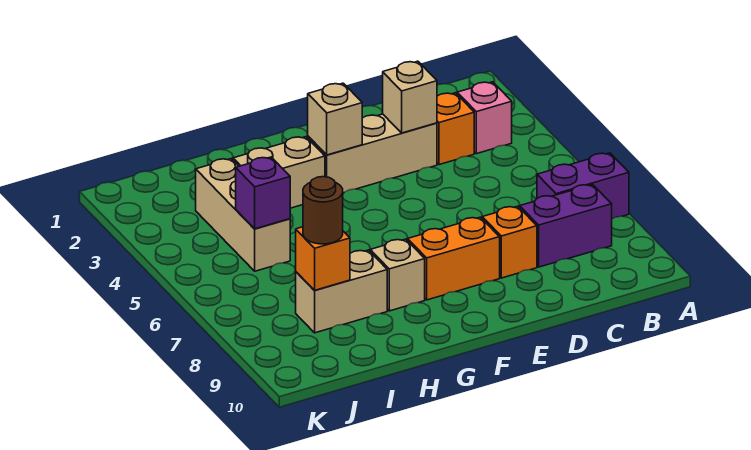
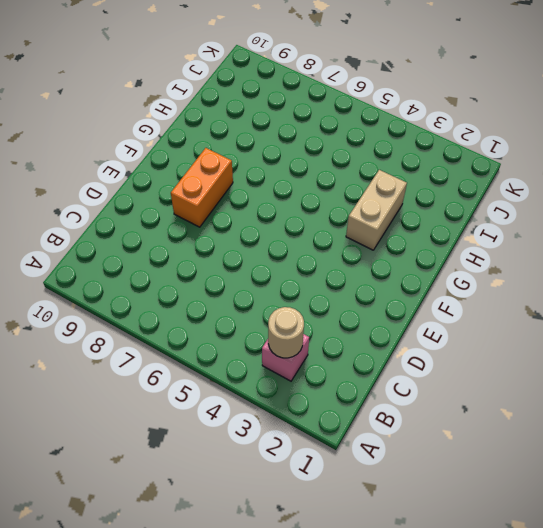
tan round brick B3 level 2 -> none
none -> purple brick A7:B7 level 1
none -> purple brick B8:C8 level 1
none -> orange brick C3 level 1

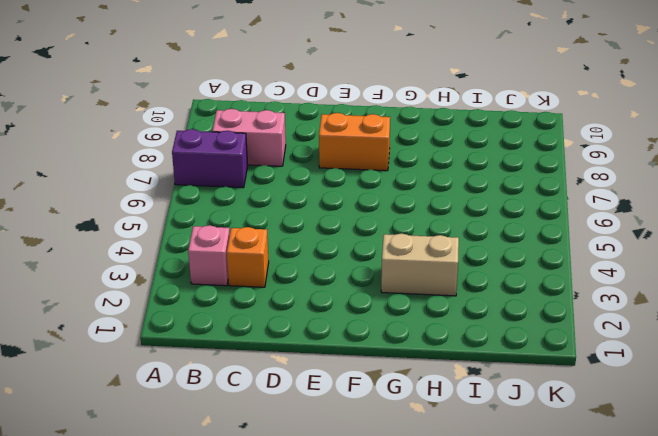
pink brick B8:C8 level 1 -> purple brick B8:C8 level 1
none -> tan brick D3:F3 level 1
none -> orange brick D8 level 1
none -> tan brick G8 level 1

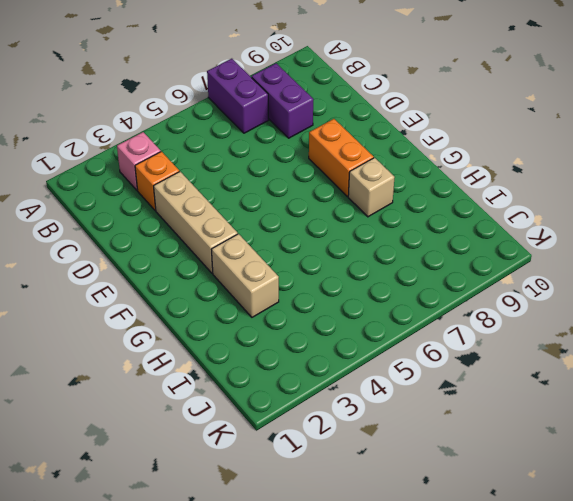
none -> orange brick D8 level 1
none -> tan brick H8:I8 level 1
none -> tan brick I3:I5 level 1

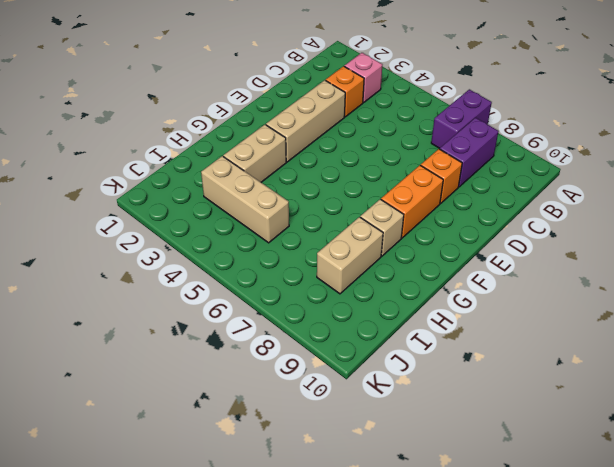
none -> tan brick D3 level 2
none -> tan brick F3 level 2
none -> purple brick I5 level 2

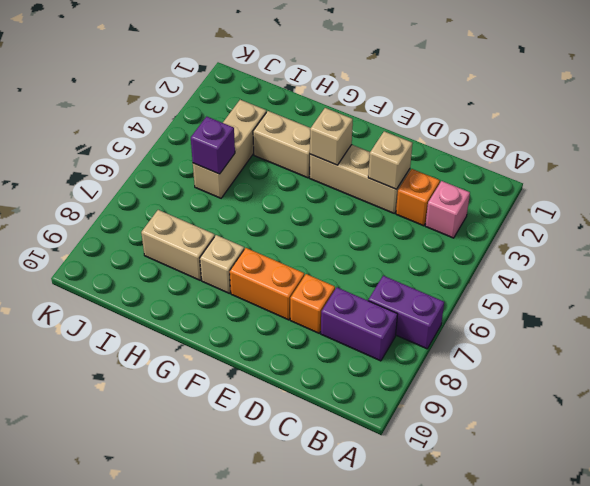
none -> orange brick I8 level 2
none -> brown round brick I8 level 3

